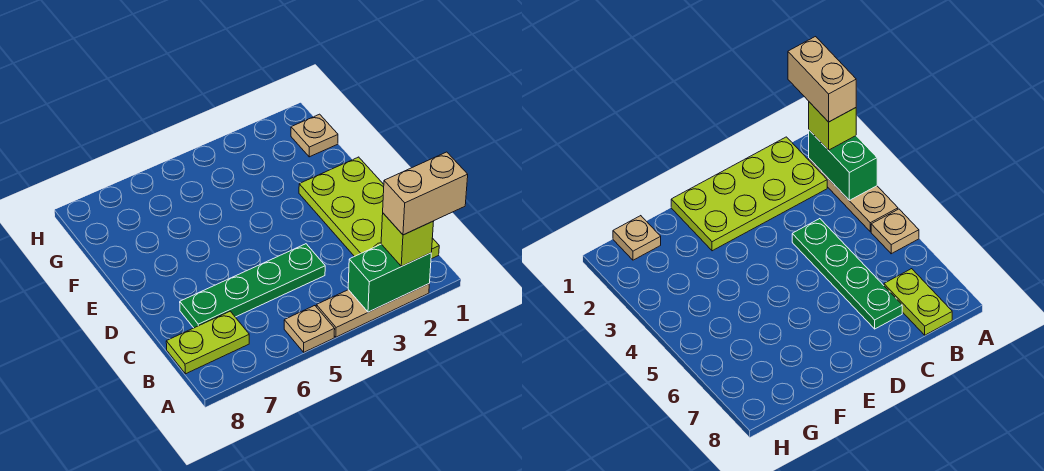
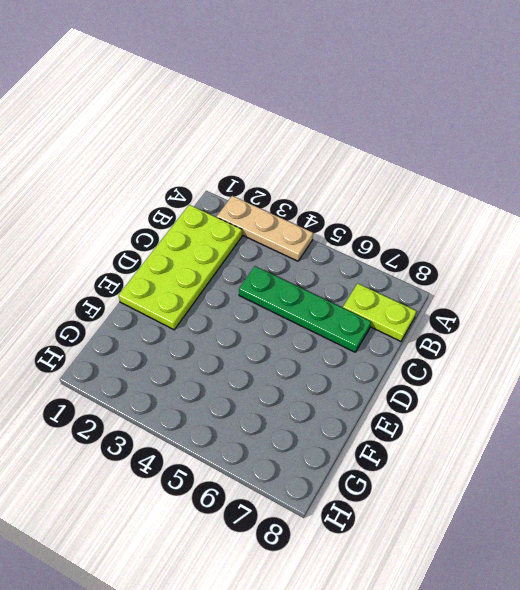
none -> tan plate A5 level 1
none -> tan plate G1 level 1

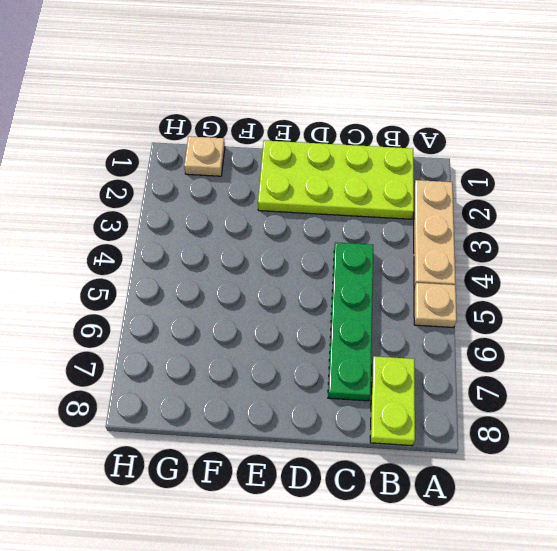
none -> green brick A2:A3 level 2
none -> lime brick A2 level 3

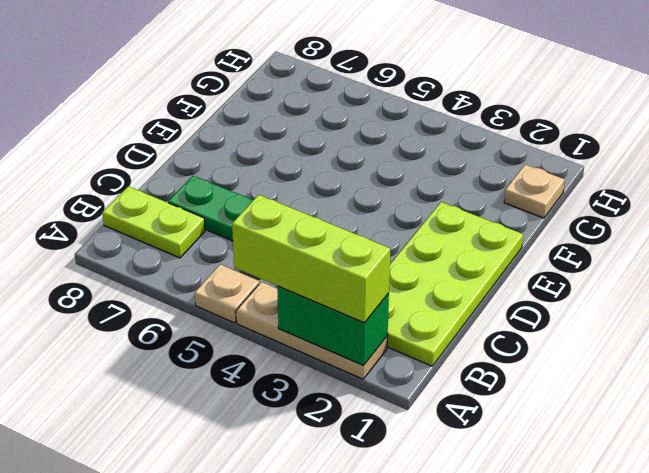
lime brick A2:A4 level 3 -> lime brick A2 level 3
none -> tan brick A1:A2 level 4

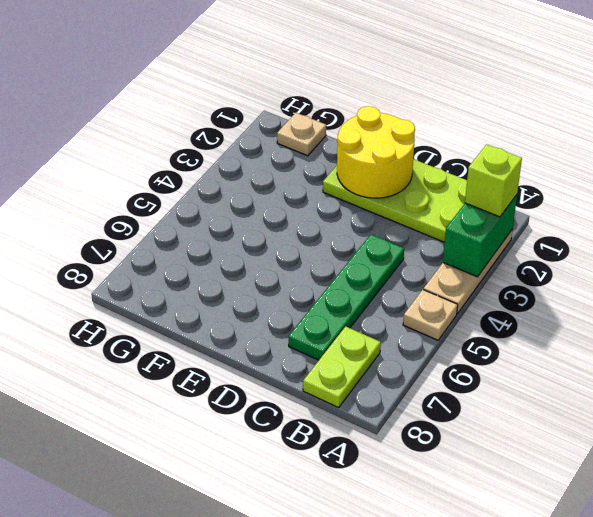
yellow round brick D1:E2 level 2 -> none
none -> tan brick A1:A2 level 4

